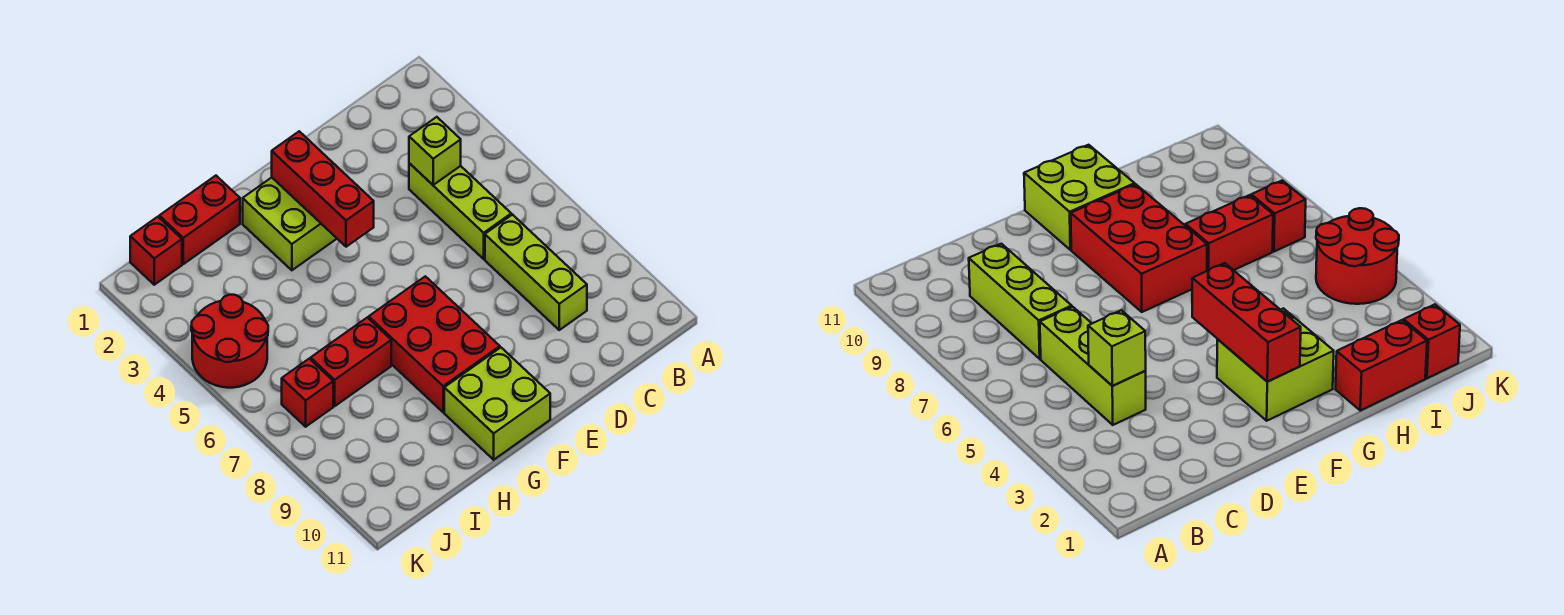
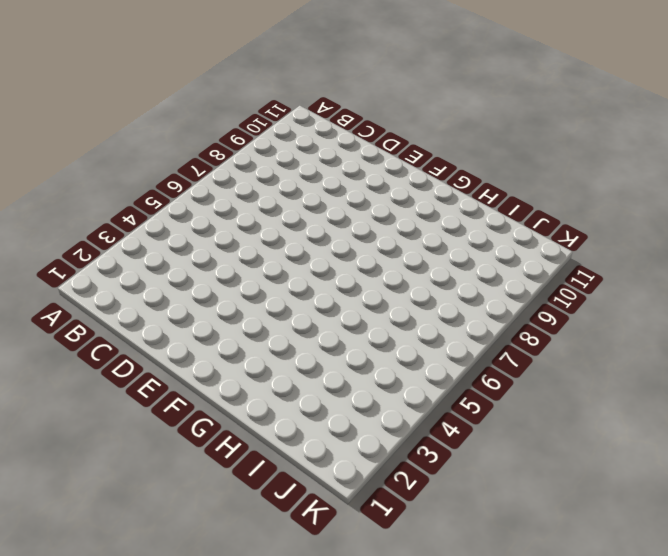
none -> lime brick C4:C6 level 1
none -> lime brick C7:C9 level 1
none -> lime brick F2:G3 level 1

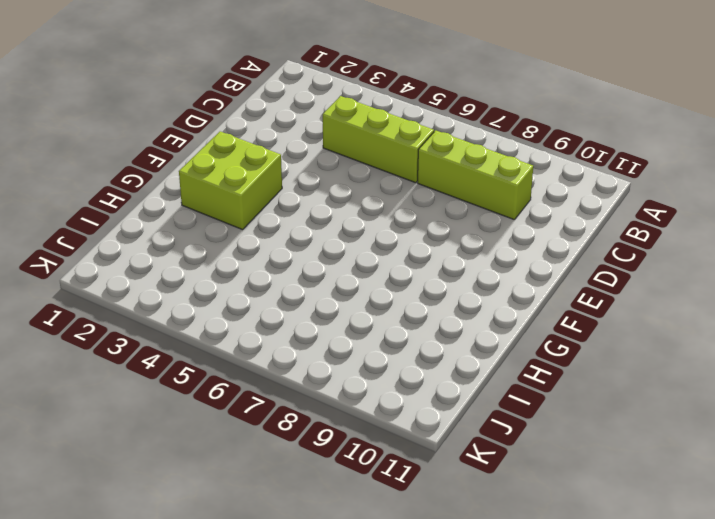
none -> red brick F7:G9 level 1
none -> lime brick F10:G11 level 1
none -> red brick H1:I1 level 1

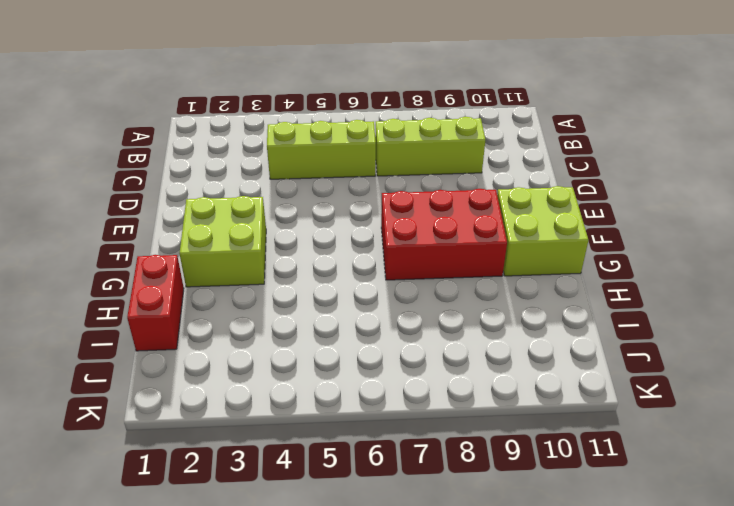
none -> red brick H7:I7 level 1
none -> red brick J1 level 1
none -> red round brick J4:K5 level 1

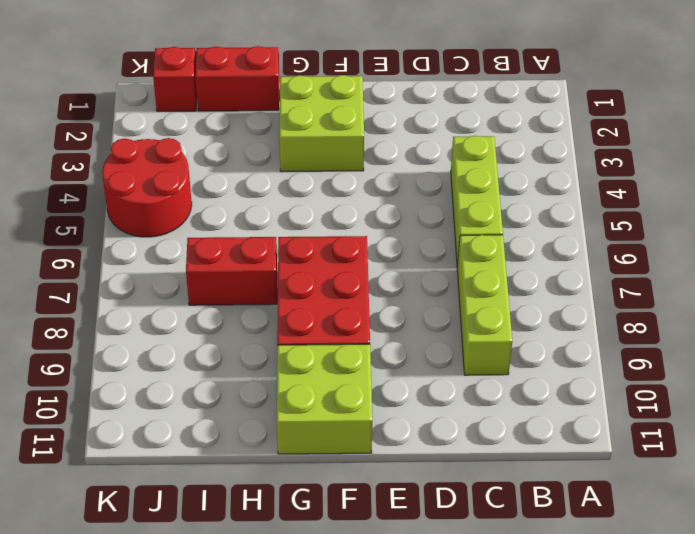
none -> red brick J7 level 1
none -> lime brick C4 level 2
none -> red brick F2:F4 level 2

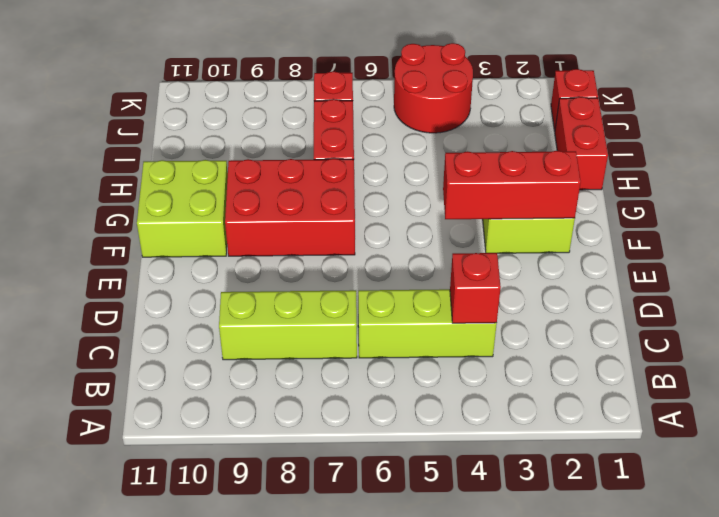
red brick C4 level 2 -> lime brick C4 level 2

